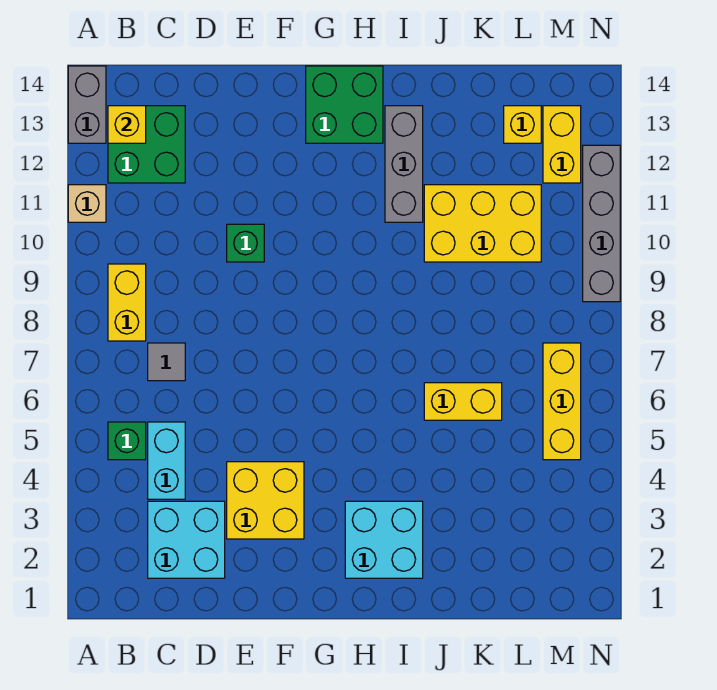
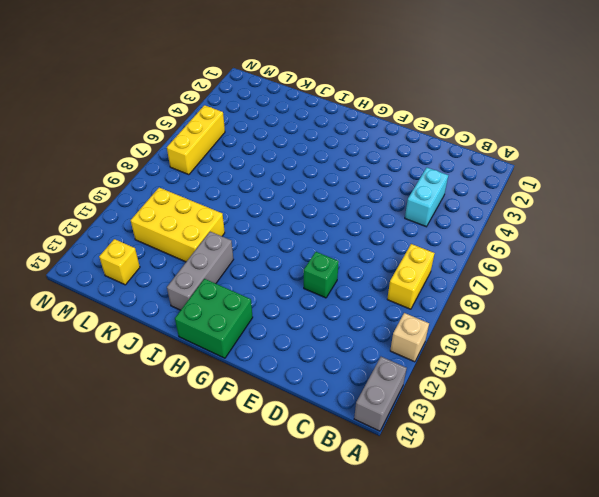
none -> green brick B5 level 1
none -> green brick B12:C13 level 1
none -> cyan brick C2:D3 level 1

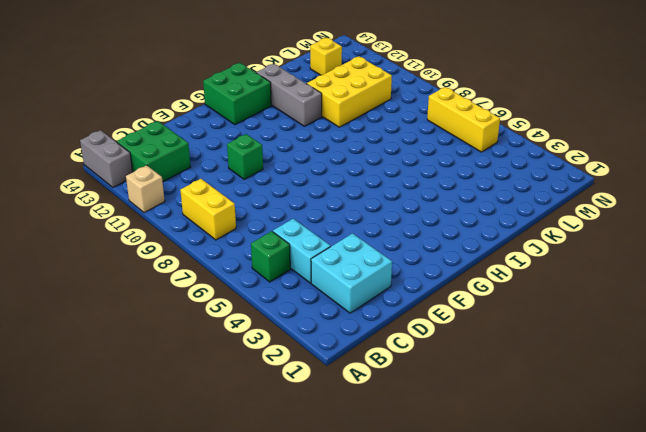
none -> grey tile C7 level 1
none -> yellow brick E3:F4 level 1
none -> cyan brick H2:I3 level 1

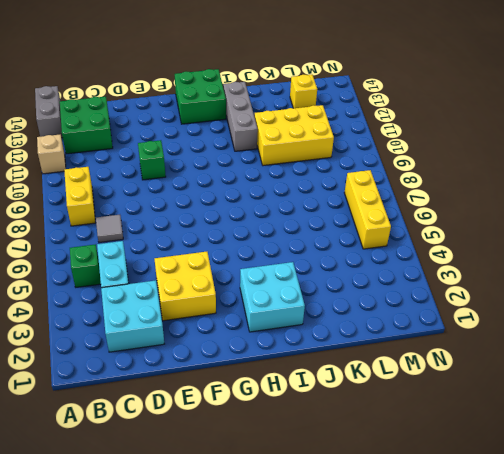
none -> yellow brick J6:K6 level 1
none -> yellow brick M12:M13 level 1
none -> grey brick N9:N12 level 1

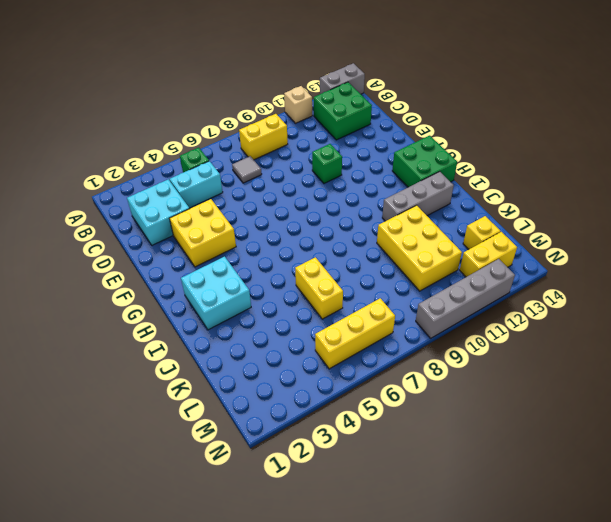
none -> yellow brick B13 level 2

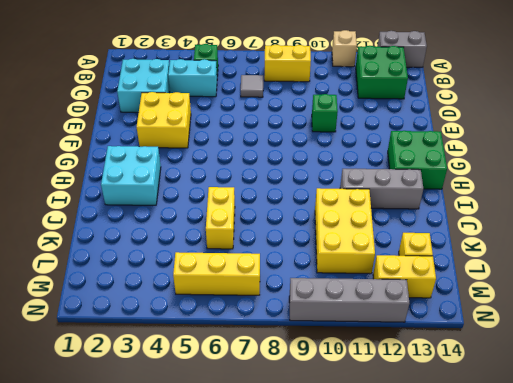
none -> yellow brick B13 level 2

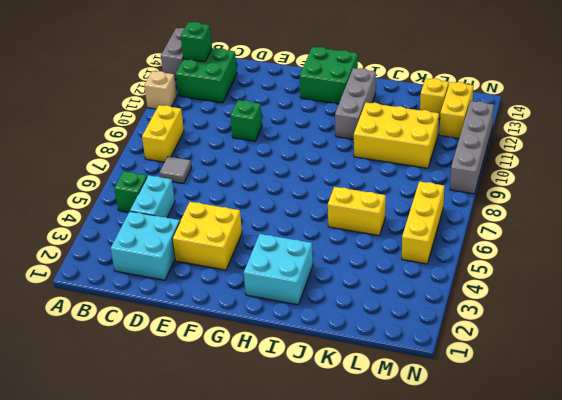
green brick B13 level 2 -> yellow brick B13 level 2

